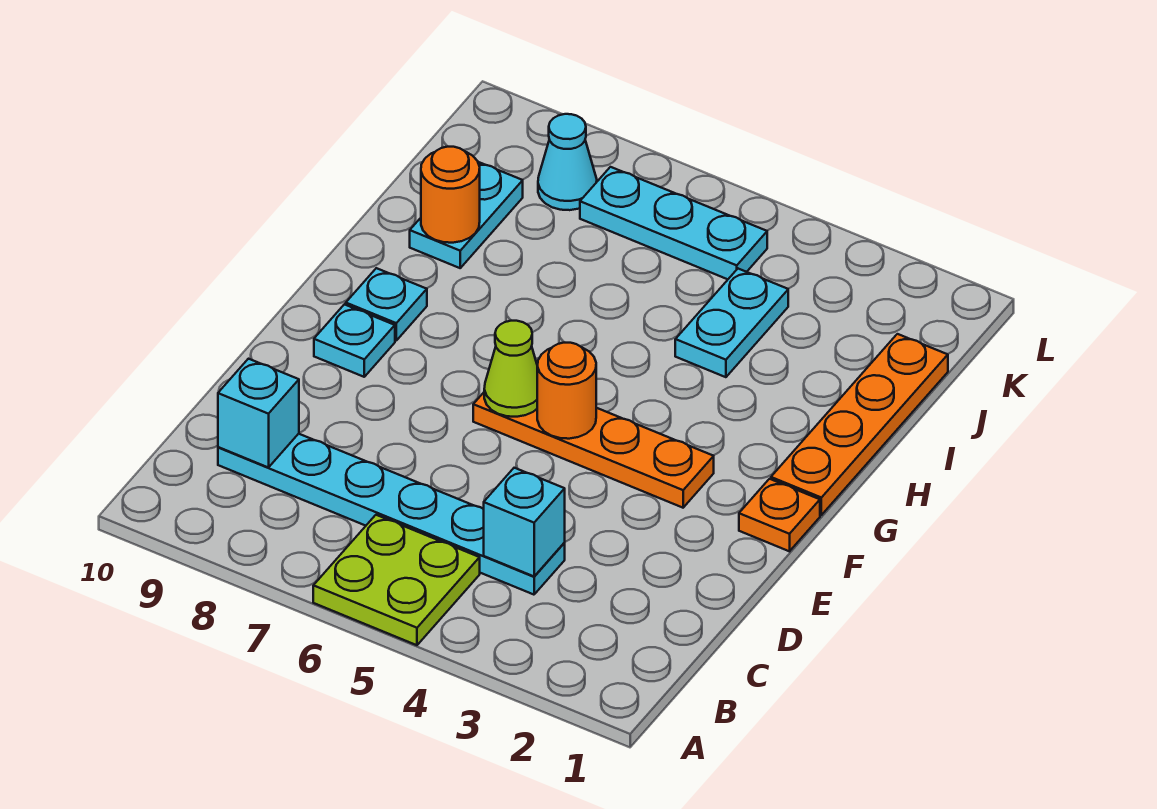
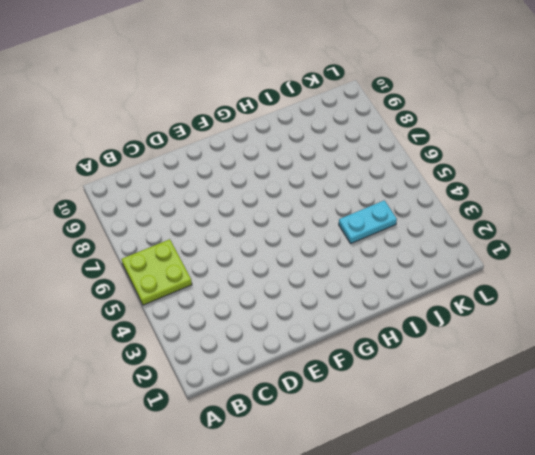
none -> cyan plate C4:C9 level 1
none -> orange plate F1 level 1
none -> orange plate F3:F6 level 1

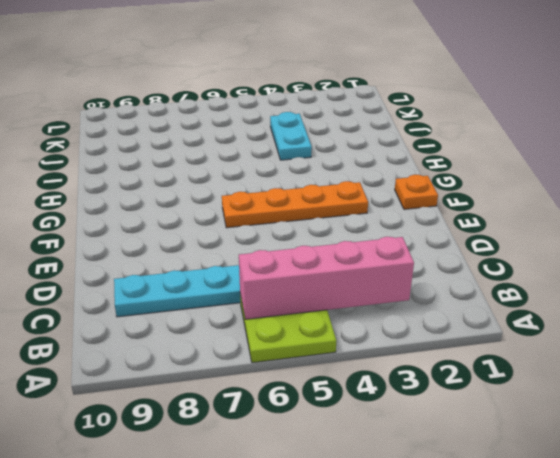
pink brick B3:B6 level 2 -> none
none -> cyan plate F9 level 1
none -> orange plate G1:J1 level 1
none -> cyan plate G9 level 1

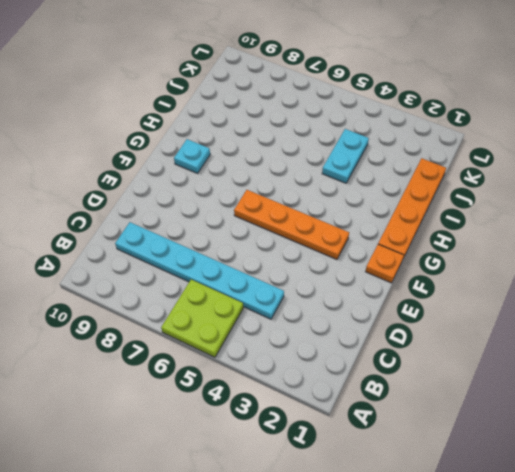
none -> cyan plate F9 level 1
none -> cyan plate I9:J9 level 1
none -> cyan plate K5:K7 level 1

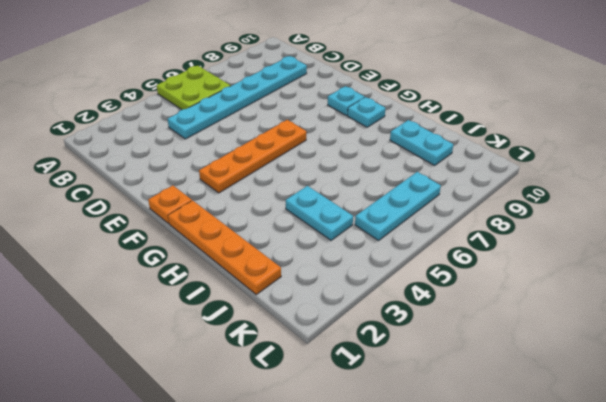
none -> cyan cone K8 level 1
none -> cyan brick C4 level 2
none -> cyan brick C9 level 2

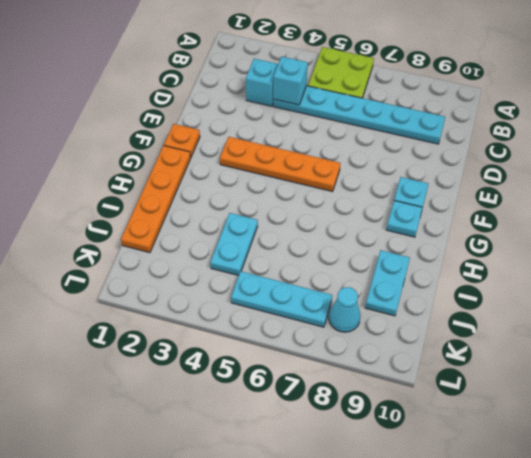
cyan brick C3 level 1 -> cyan brick C9 level 2
none -> orange round brick F5 level 2
none -> lime cone F6 level 2
none -> orange round brick I9 level 2

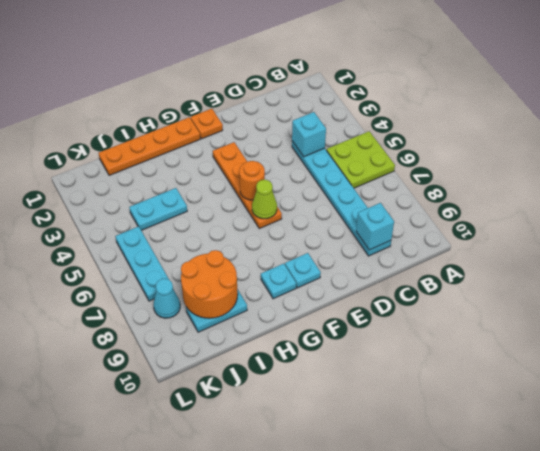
orange round brick I8:J9 level 2 -> orange round brick I9 level 2

